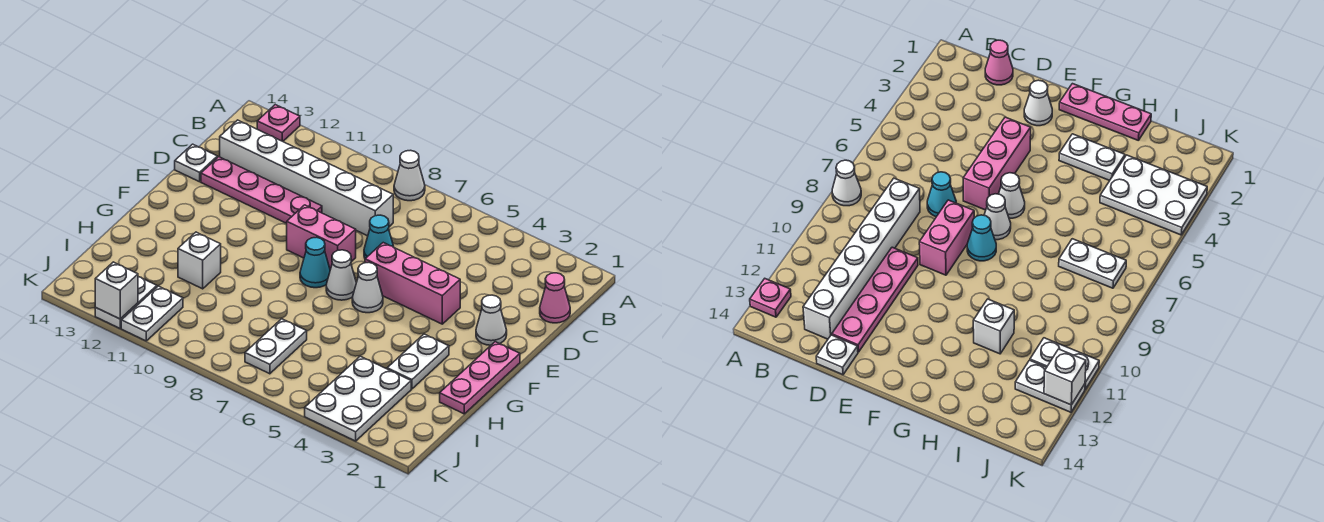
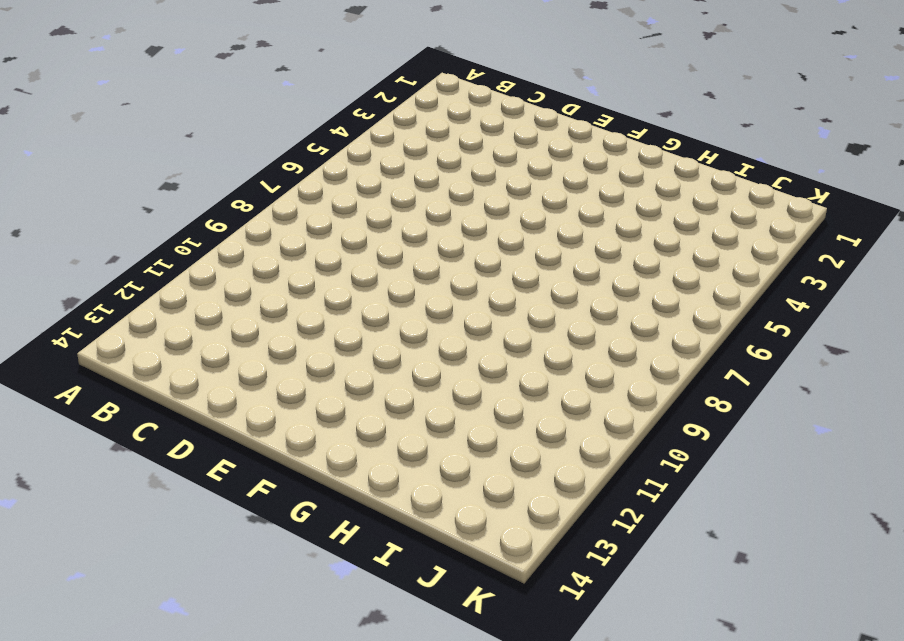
none -> white cone A8 level 1
none -> pink plate A13 level 1
none -> pink cone C1 level 1

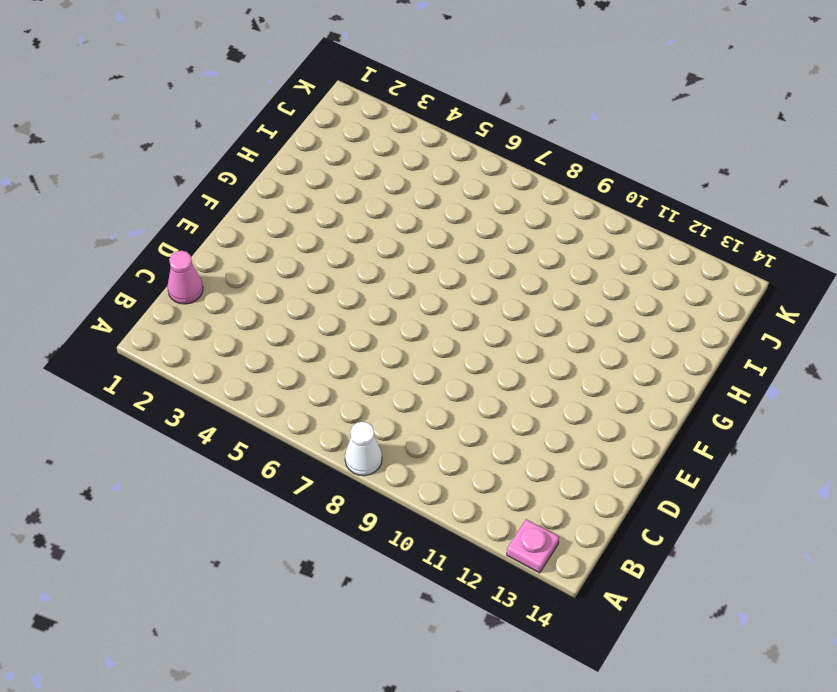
none -> white brick C8:C13 level 1
none -> cyan cone D7 level 1
none -> pink plate D10:D13 level 1

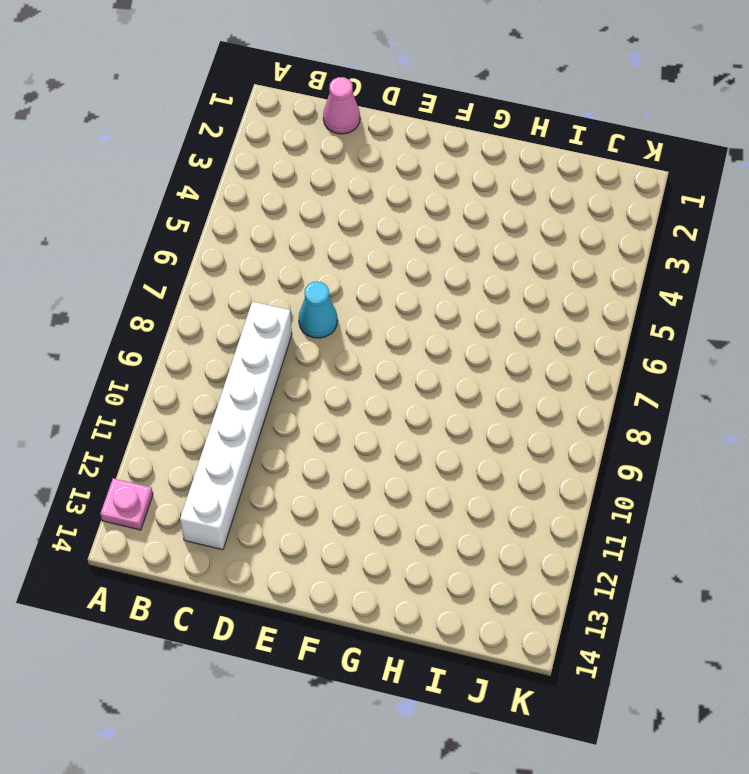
none -> white cone A8 level 1
none -> pink plate D10:D13 level 1
none -> white plate D14 level 1

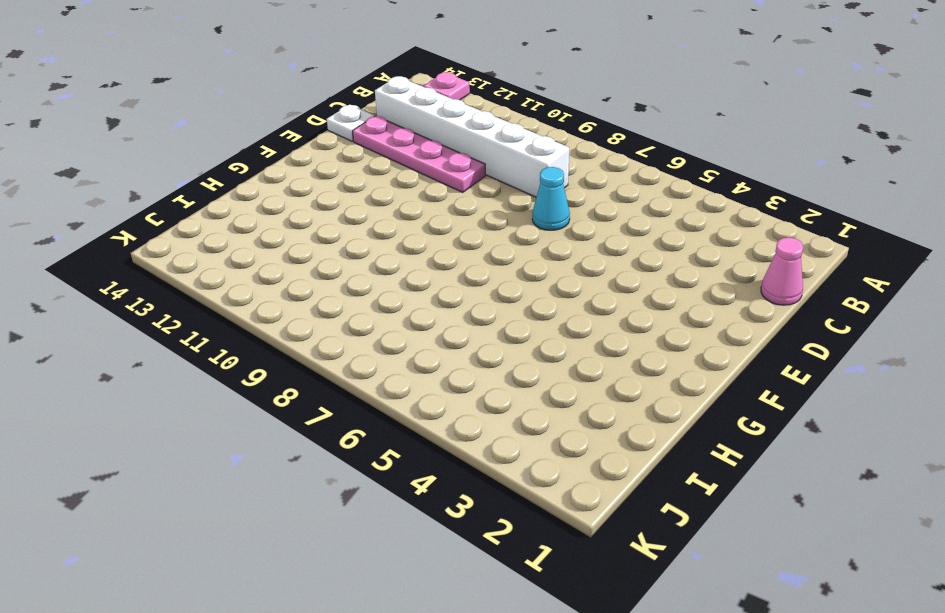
none -> white cone A8 level 1
none -> white cone E2 level 1
none -> pink brick E4:E6 level 1

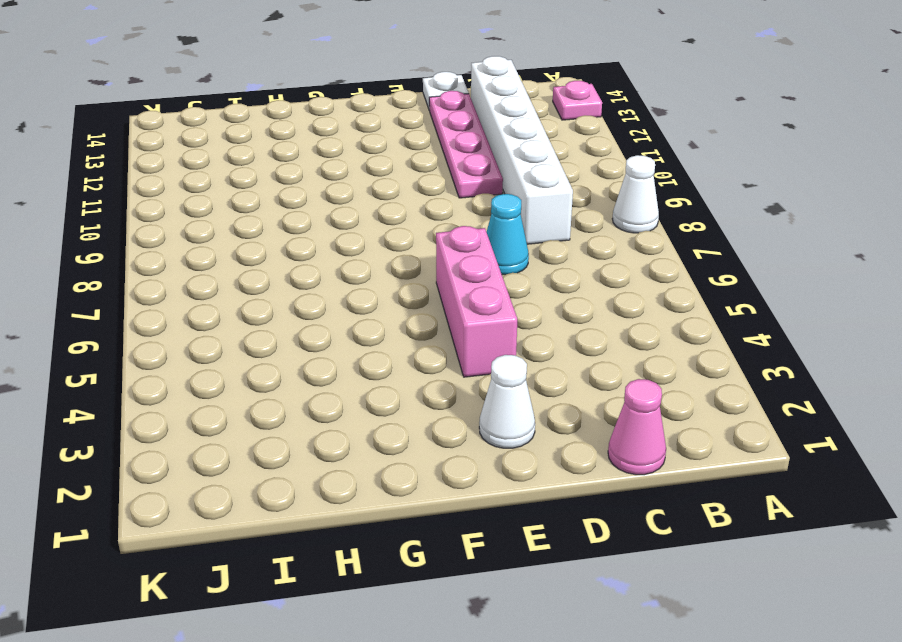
none -> pink brick E8:E9 level 1
none -> pink plate F1:H1 level 1
none -> white cone F6 level 1

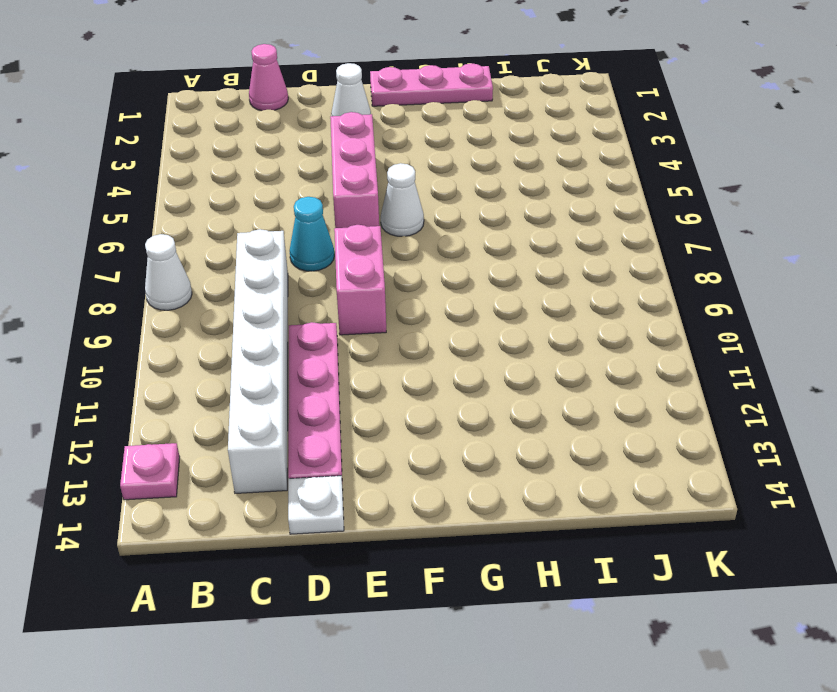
none -> white cone F7 level 1
none -> cyan cone F8 level 1
none -> white plate G3:H3 level 1

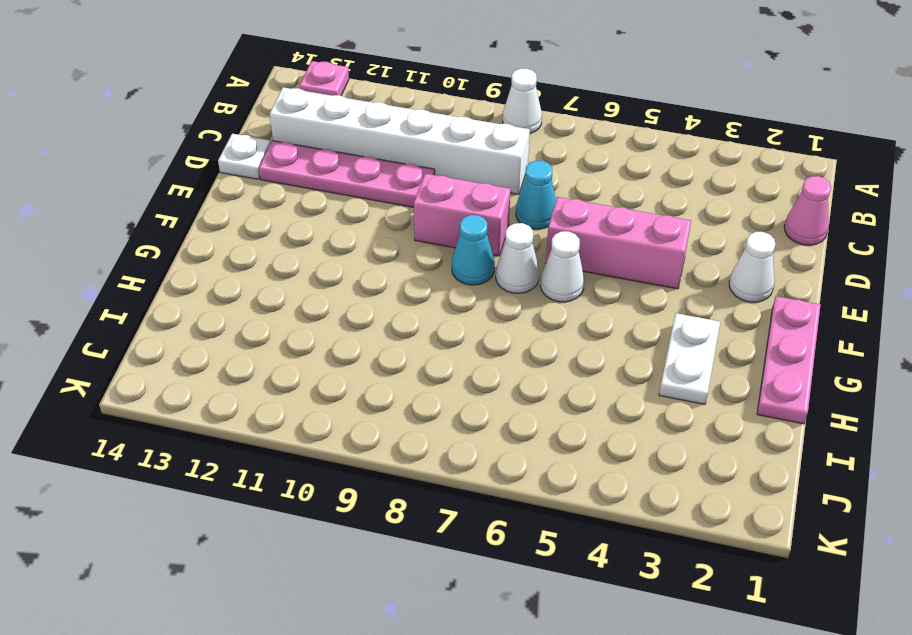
none -> white brick H11 level 1
none -> white plate I3:K4 level 1
none -> white plate I7:J7 level 1

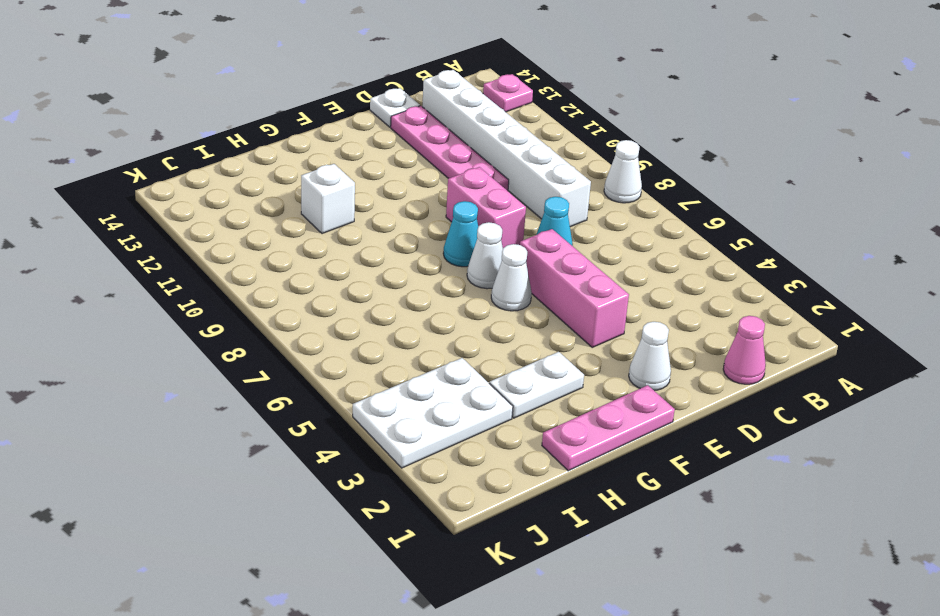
none -> white plate I7:J7 level 1
none -> white plate J11:K11 level 1
none -> white plate J12:K12 level 1

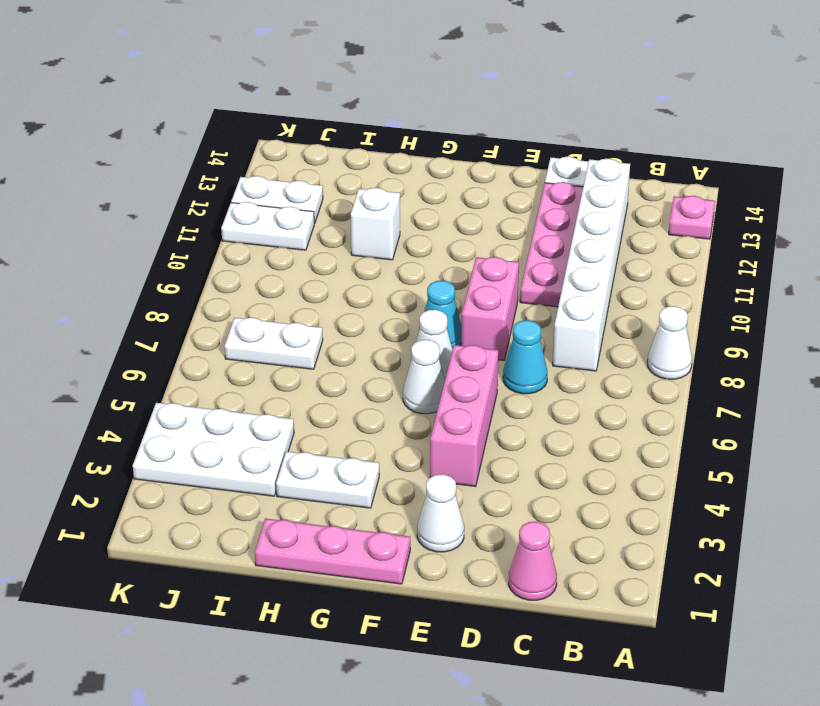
none -> white brick K12 level 2

